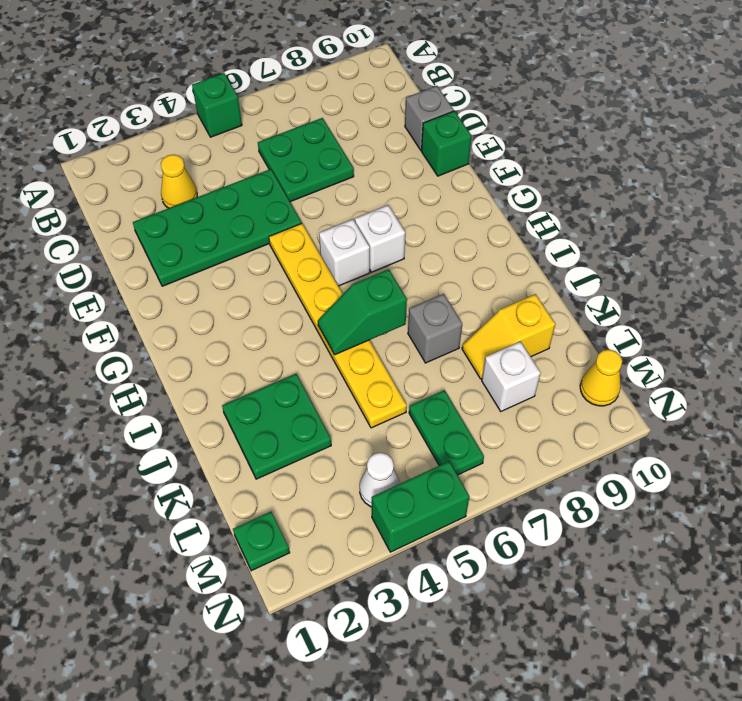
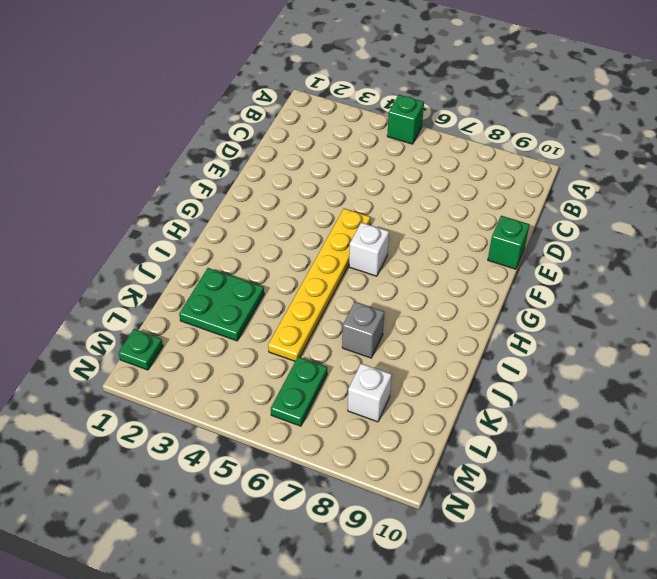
none -> yellow cone C3 level 1
none -> green plate C6:D7 level 1
none -> green plate D2:E5 level 1

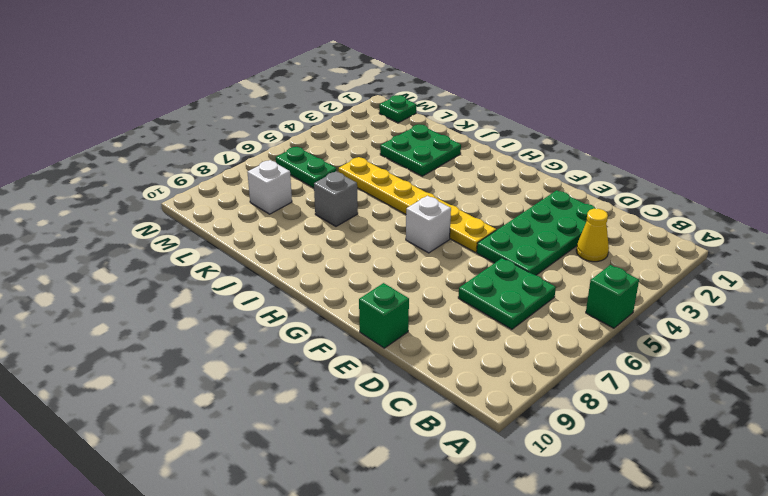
none -> grey brick D10 level 1
none -> white brick G7 level 1
none -> yellow slope K8:K9 level 1 top 9

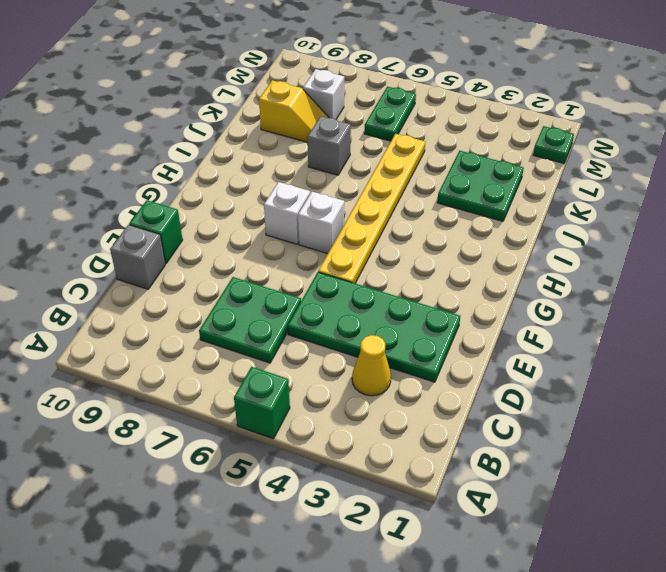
none -> white cone M4 level 1
none -> yellow cone M10 level 1
none -> green brick N4:N5 level 1

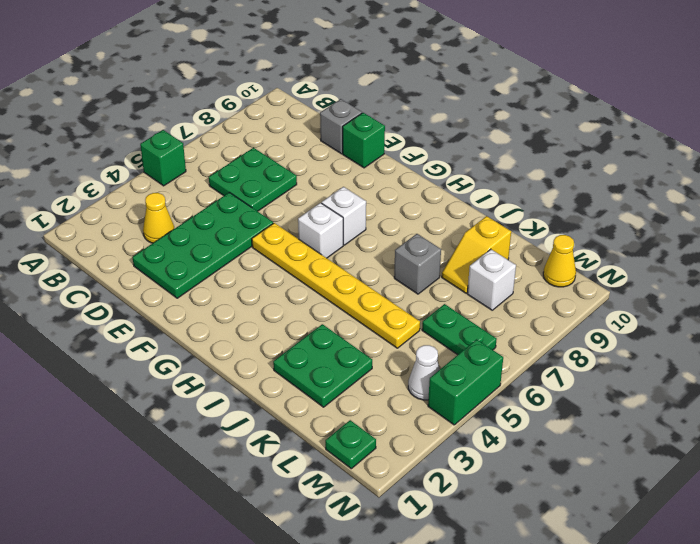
none -> green slope I5:I6 level 2 top 6

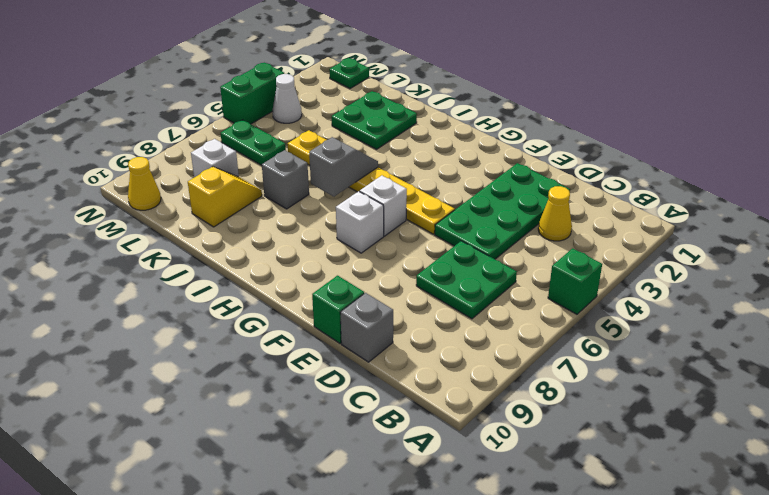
grey slope I5:I6 level 2 top 6 -> green slope I5:I6 level 2 top 6

